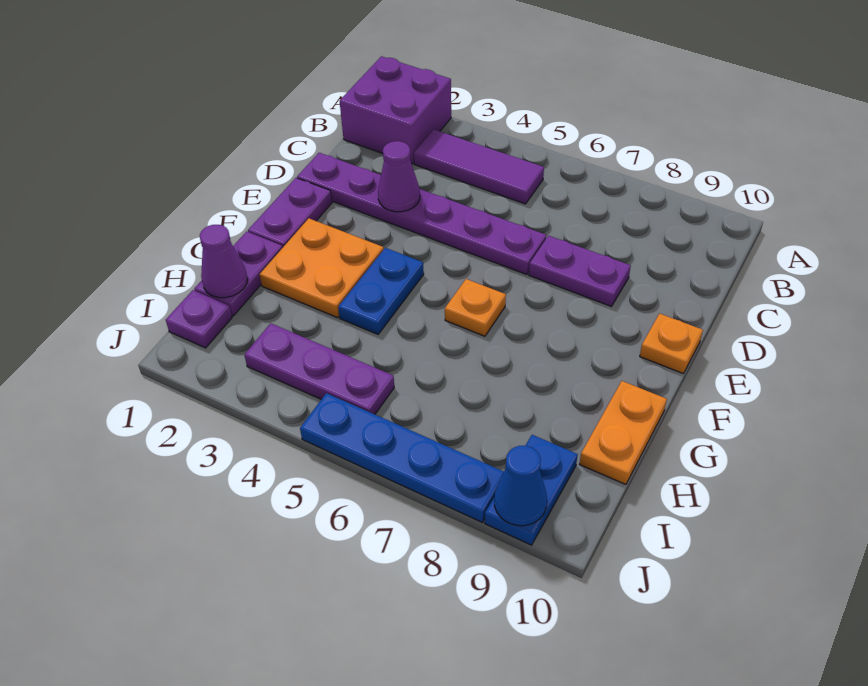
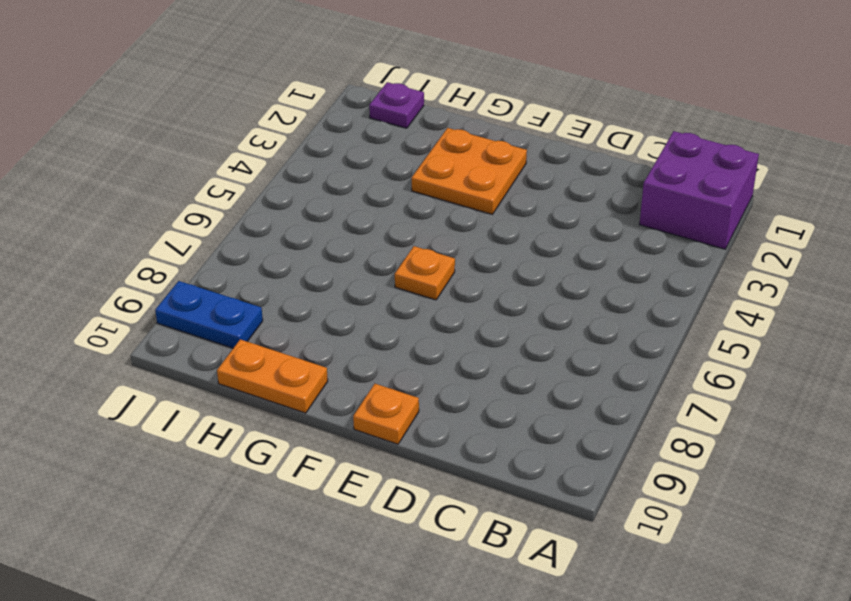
none -> purple tile B3:B5 level 1
none -> purple plate D1:D6 level 1
none -> purple plate D7:D8 level 1

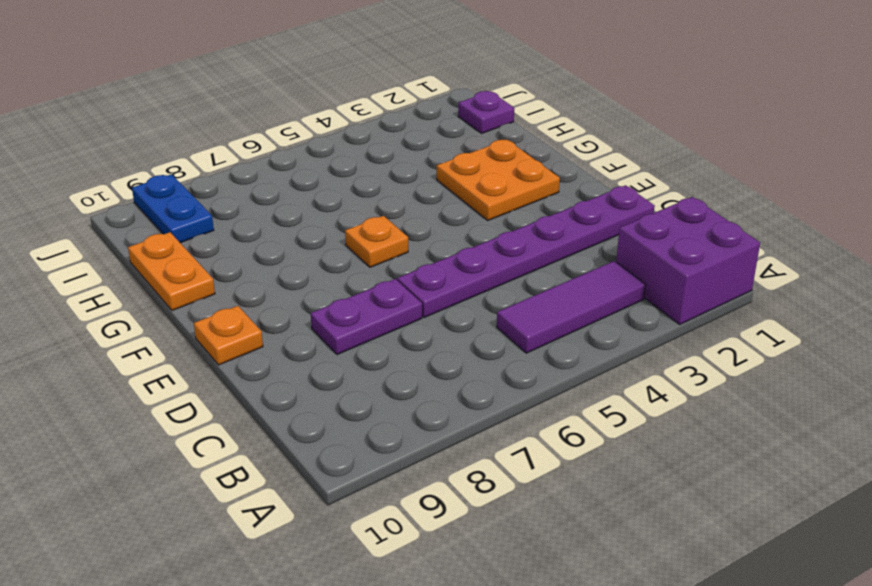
none -> purple plate E1:F1 level 1
none -> blue plate F4:G4 level 1
none -> purple plate G1:H1 level 1

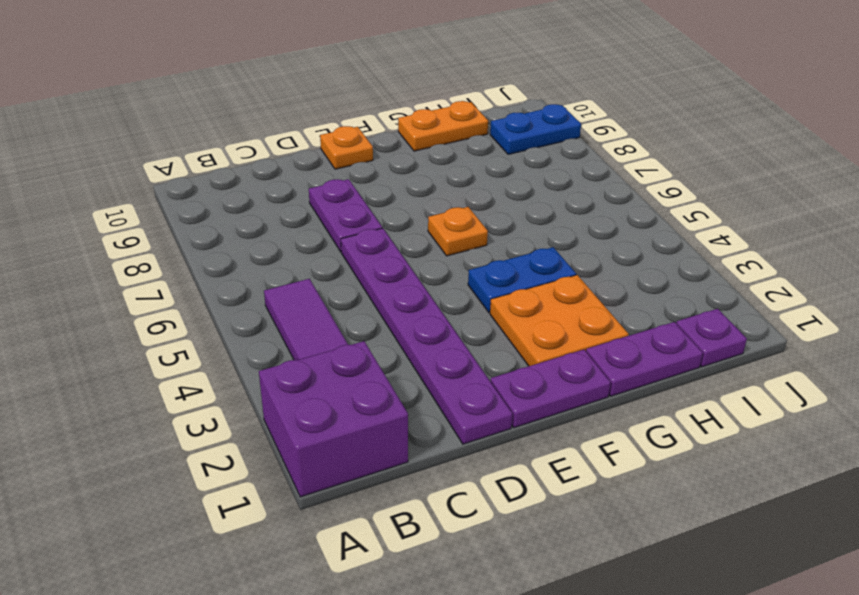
none -> purple plate I3:I5 level 1
none -> blue plate J5:J8 level 1
none -> purple cone D3 level 2

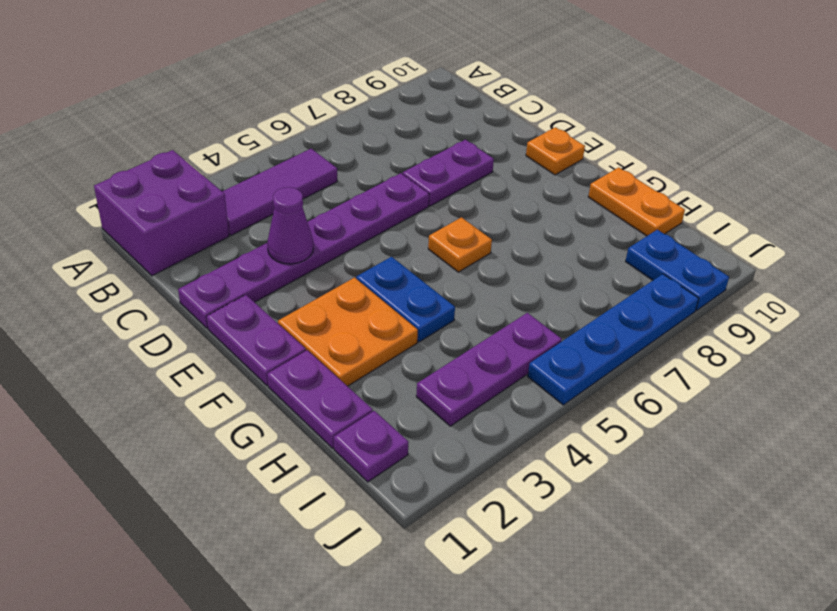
none -> purple cone H1 level 2
none -> blue cone J9 level 2

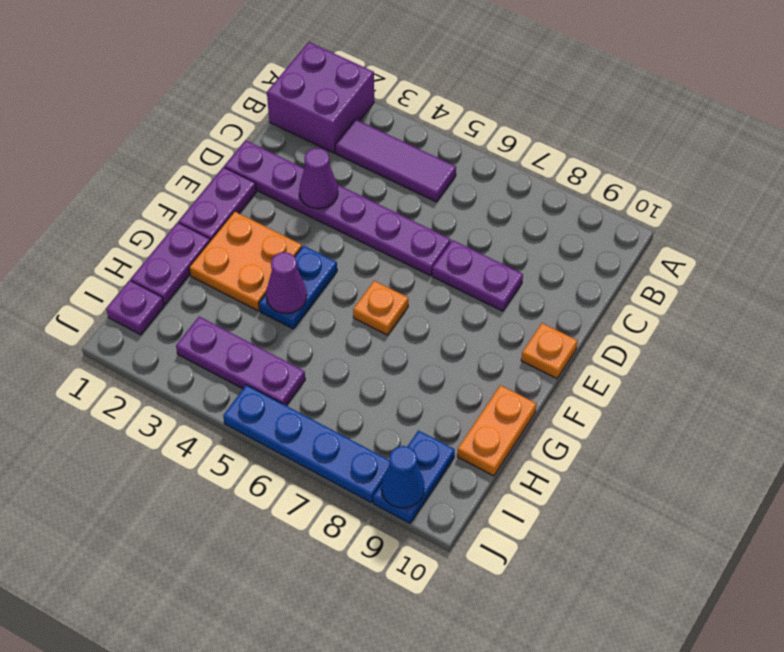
purple cone G4 level 2 -> purple cone H1 level 2

